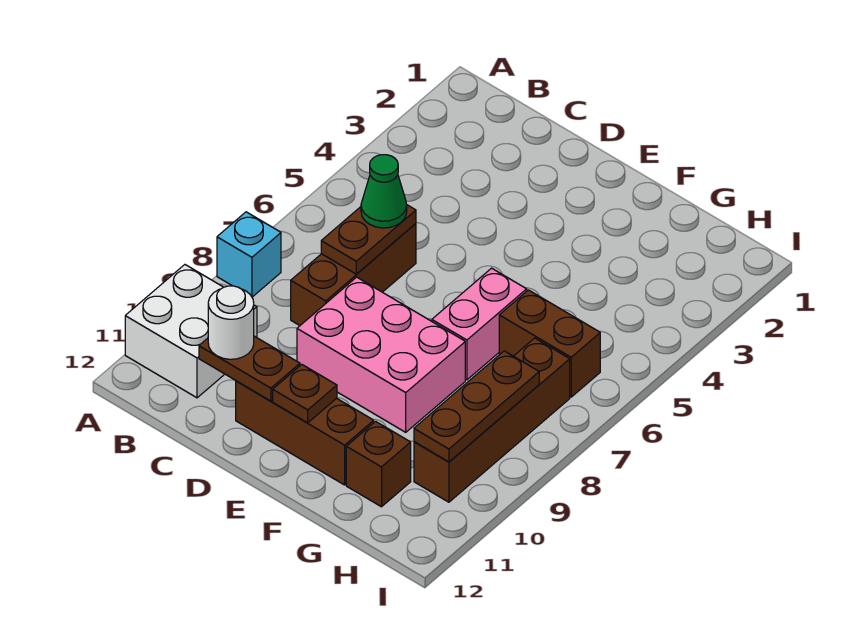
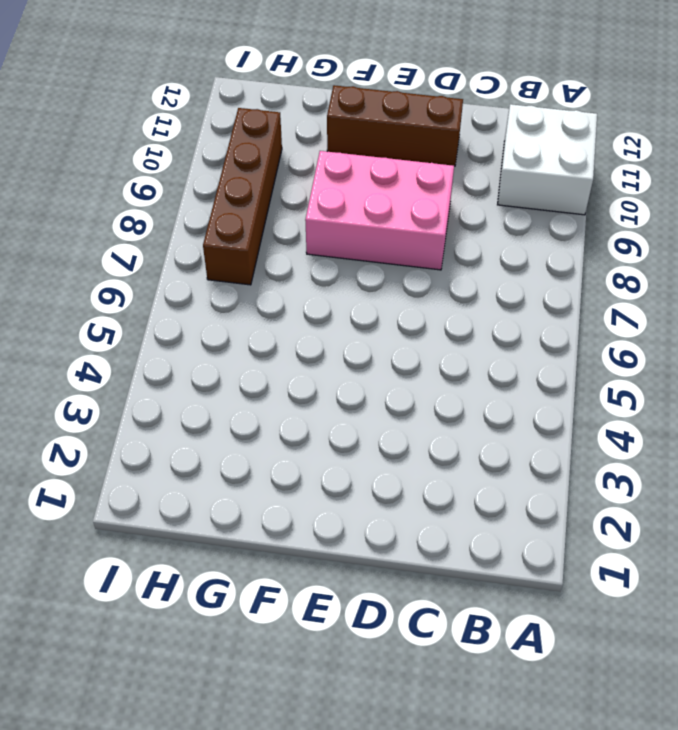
none -> cyan brick A8 level 1
none -> brown brick C6:C8 level 1
none -> pink brick F6:F7 level 1

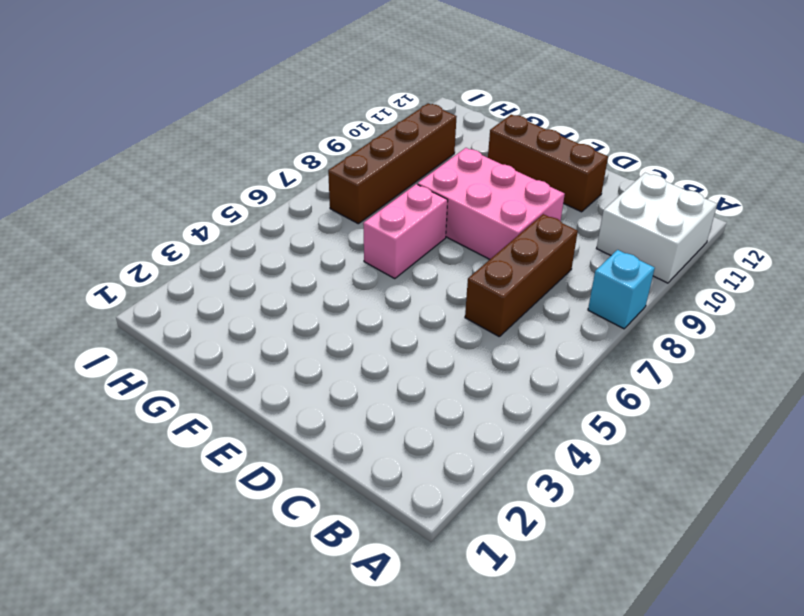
none -> brown brick G6:H6 level 1
none -> brown brick G11 level 1
none -> brown plate C6:C7 level 2

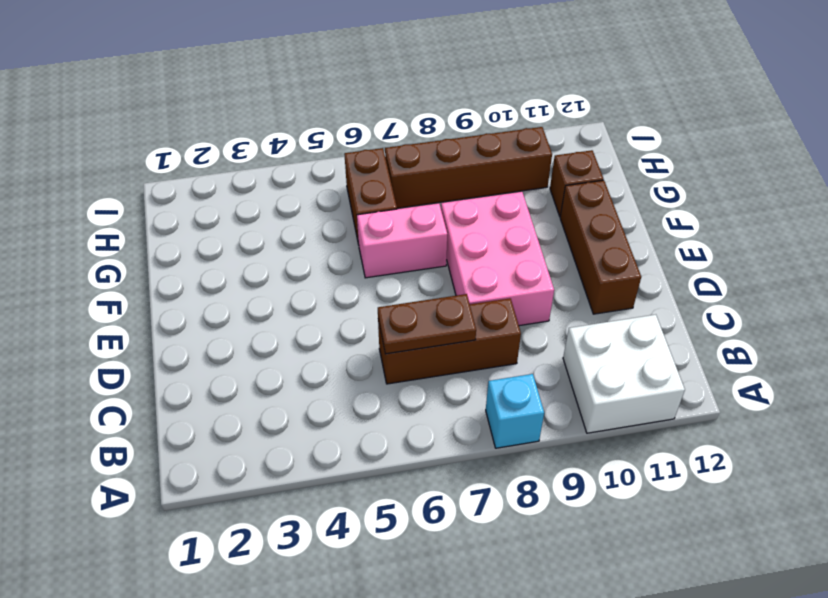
none -> brown plate C11:D11 level 2
none -> brown plate E11 level 2
none -> brown plate H8:H10 level 2

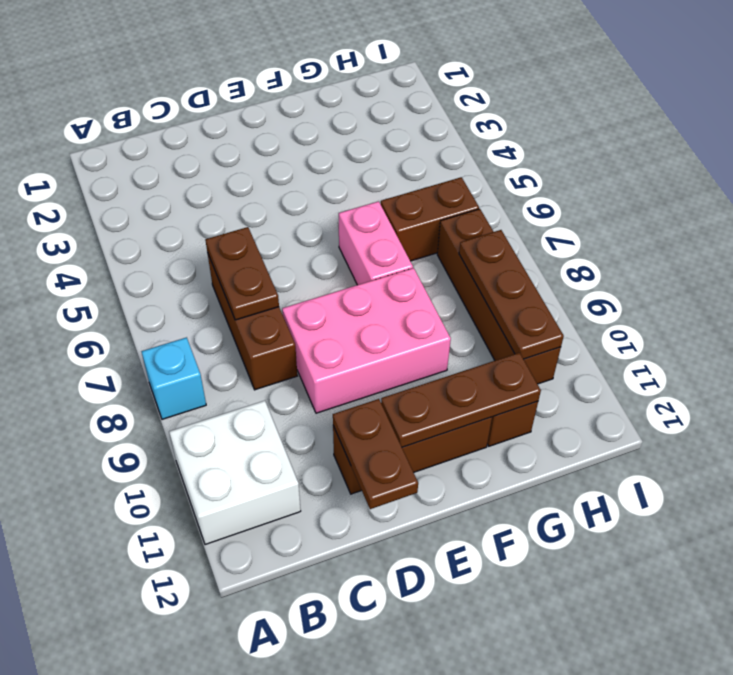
brown plate D11:D12 level 2 -> brown plate C11:D11 level 2
brown plate E11:G11 level 2 -> brown plate E11 level 2
none -> green cone C6 level 3
none -> white round brick C11 level 3

